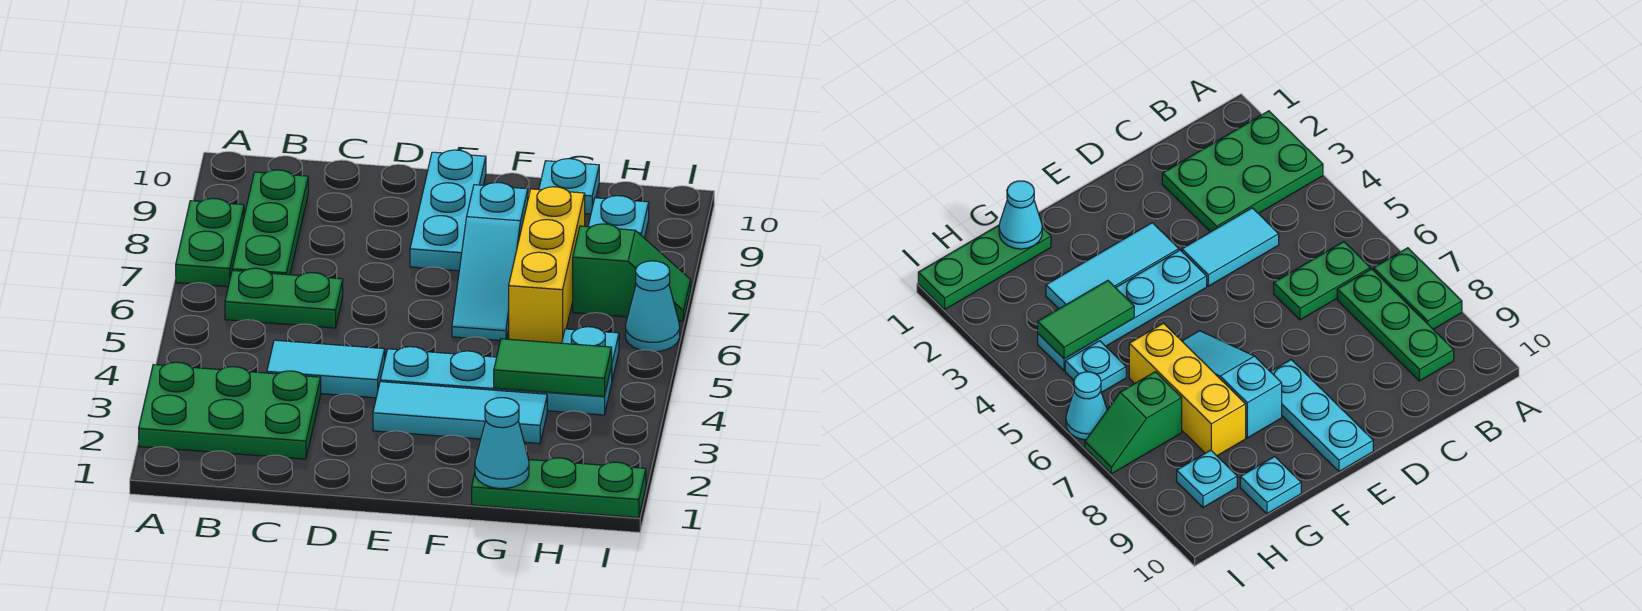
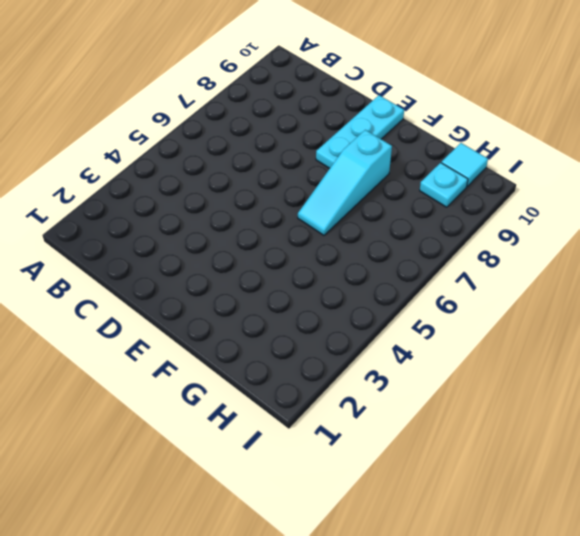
cyan tile H10 level 1 -> none
none -> green plate A2:C3 level 1
none -> green plate A7:A8 level 1
none -> green plate B6:C6 level 1

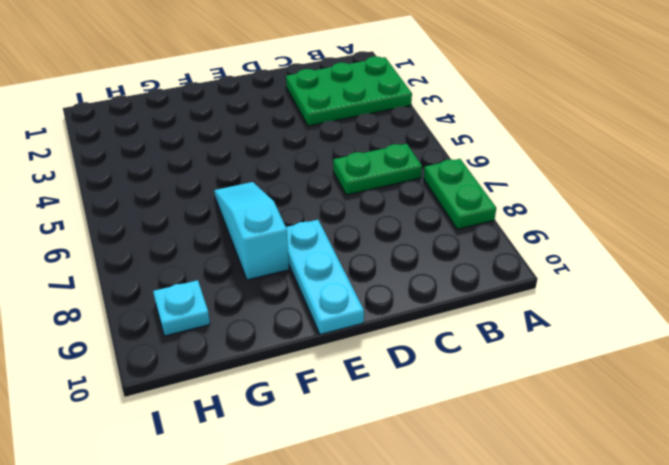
none -> green plate B7:B9 level 1
none -> cyan tile C4:D4 level 1
none -> cyan tile E3:G3 level 1

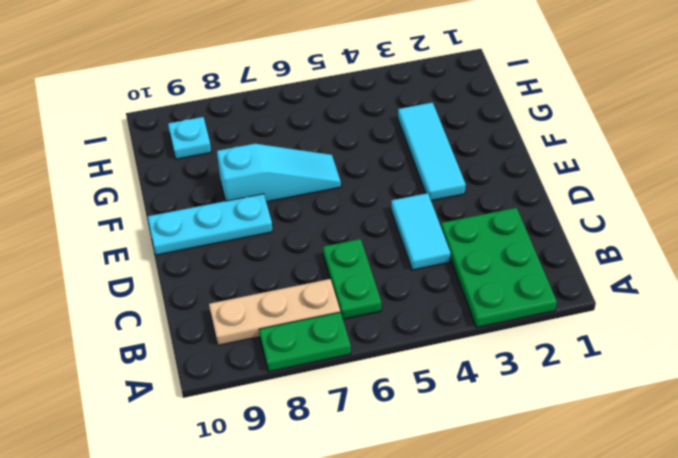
tan plate B7:B9 level 1 -> green plate B7:B9 level 1
none -> cyan plate E4:H4 level 1
none -> green plate G1:I1 level 1
none -> yellow brick G6:G8 level 1

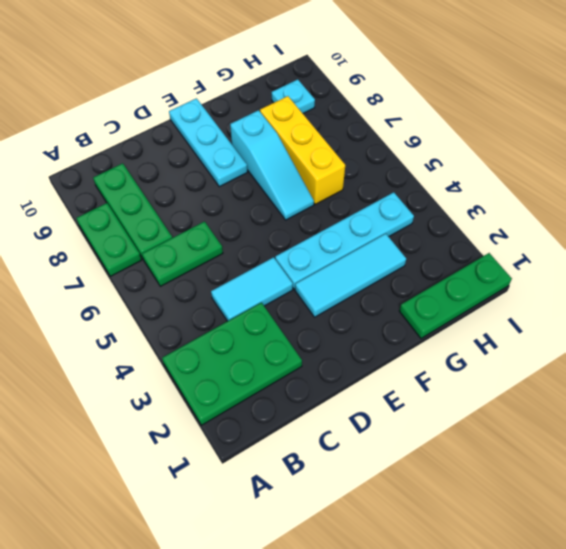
none -> cyan plate G10 level 1
none -> cyan plate H5 level 1
none -> green slope H7:I7 level 1 top H

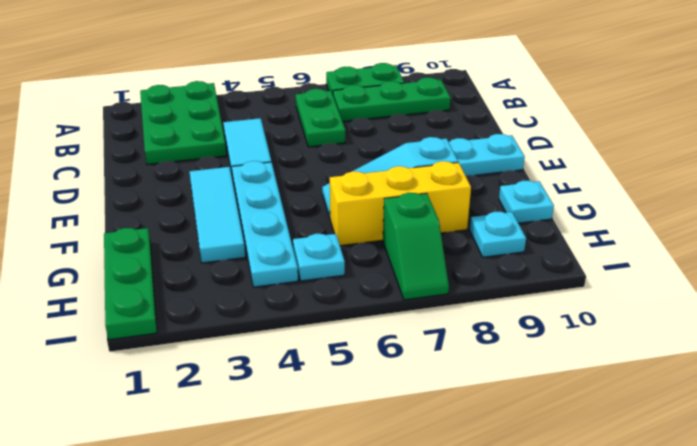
none -> cyan cone I6 level 1
none -> cyan cone G1 level 2
none -> green tile G4:H4 level 2

